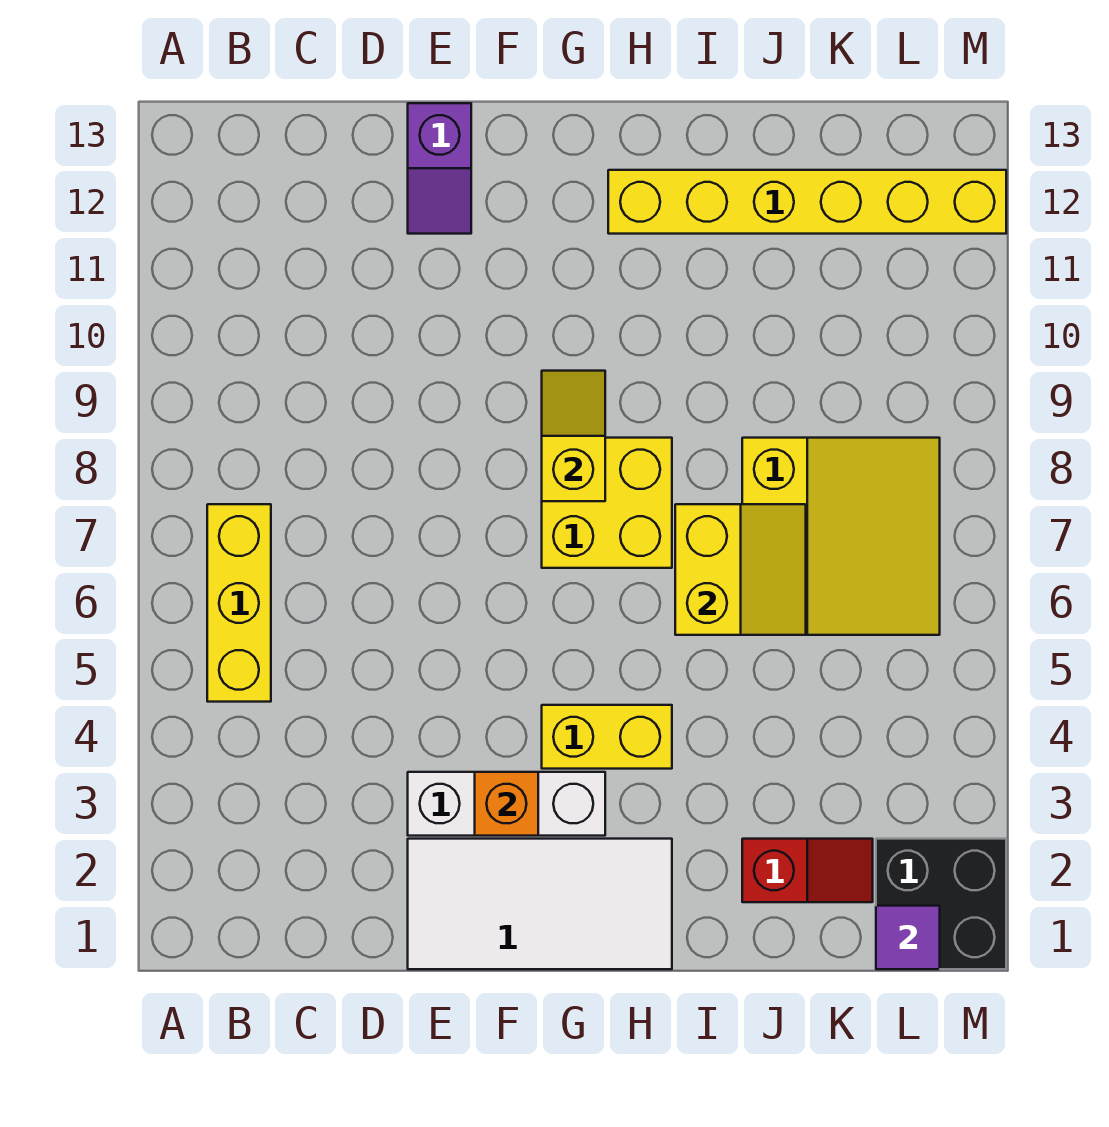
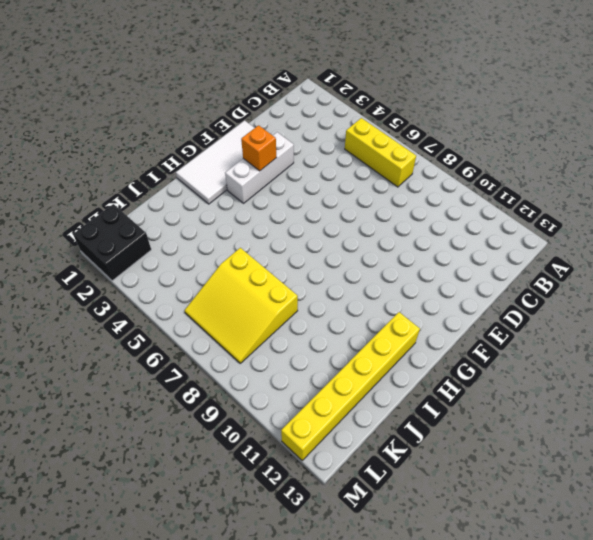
none -> purple slope E12:E13 level 1 top 13
none -> yellow brick G4:H4 level 1
none -> yellow brick G7:H8 level 1

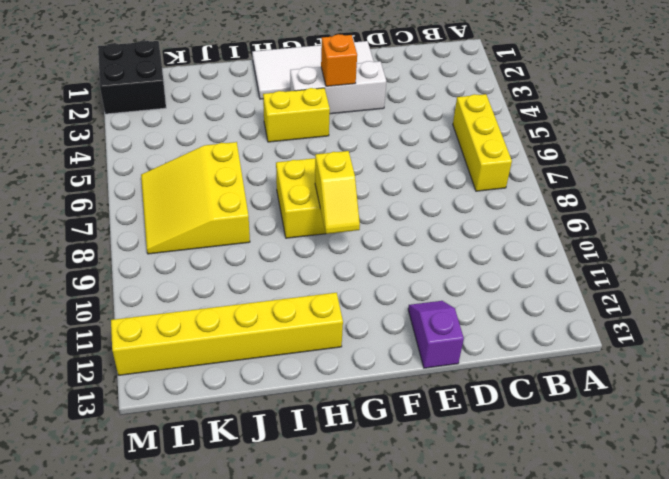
none -> red slope J2:K2 level 1 top J
none -> yellow slope I6:J7 level 2 top I
none -> purple tile L1 level 2

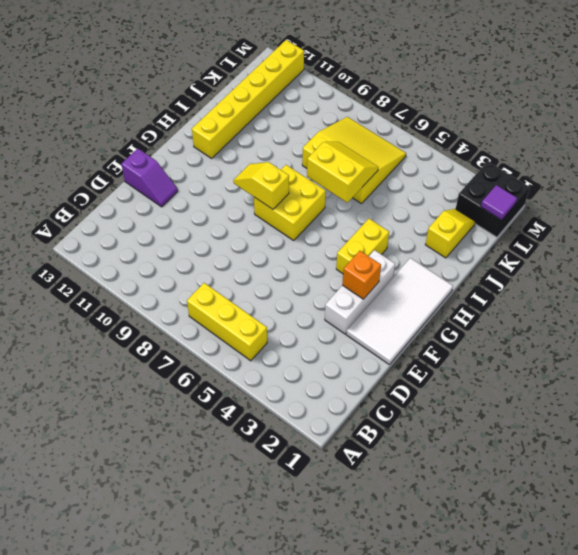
yellow slope J2:K2 level 1 top J -> red slope J2:K2 level 1 top J

